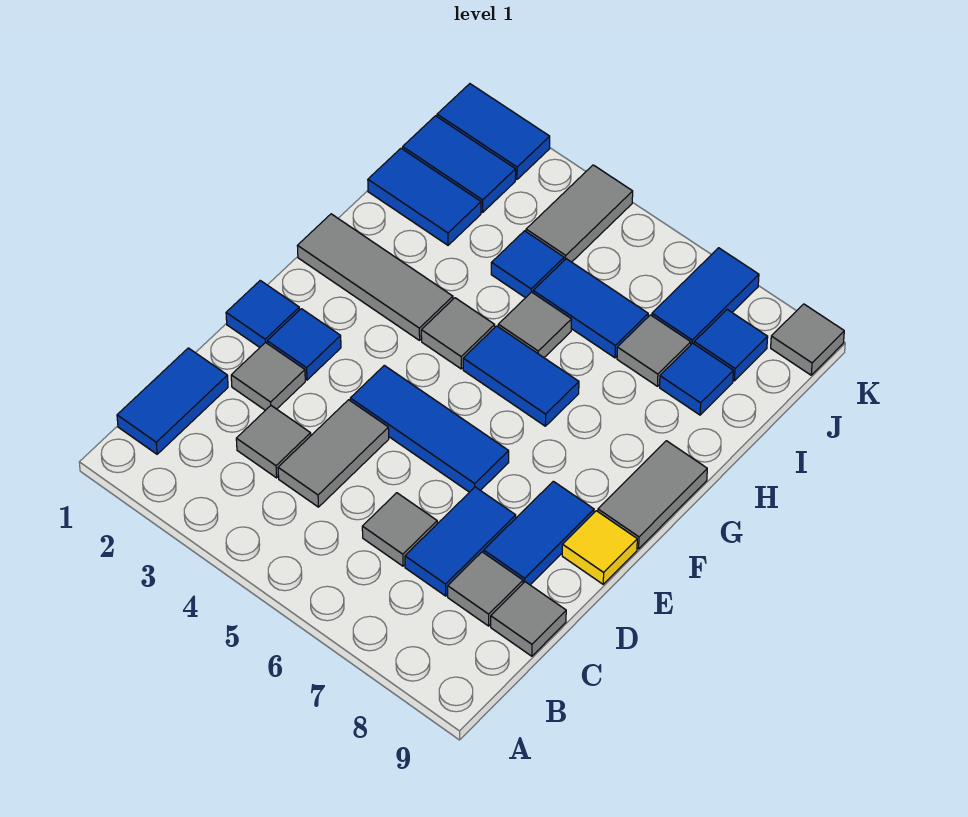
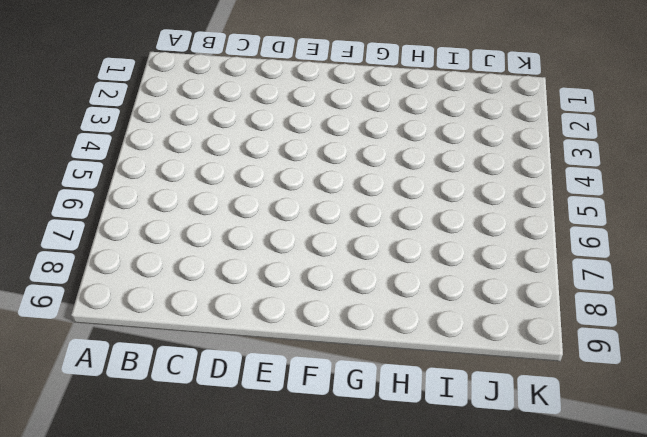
none -> blue tile B1:C1 level 1
none -> grey tile C3 level 1
none -> grey tile C4:D4 level 1

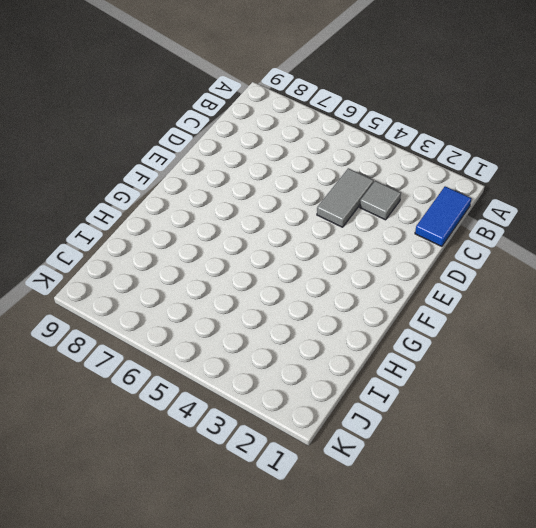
none -> grey tile C6 level 1
none -> blue tile C7:D7 level 1
none -> grey tile C8 level 1

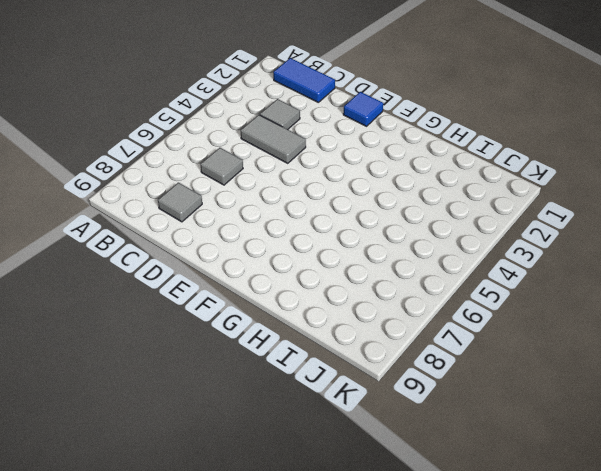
none -> blue tile C7:D7 level 1
none -> grey tile C9 level 1
none -> grey tile D2 level 1

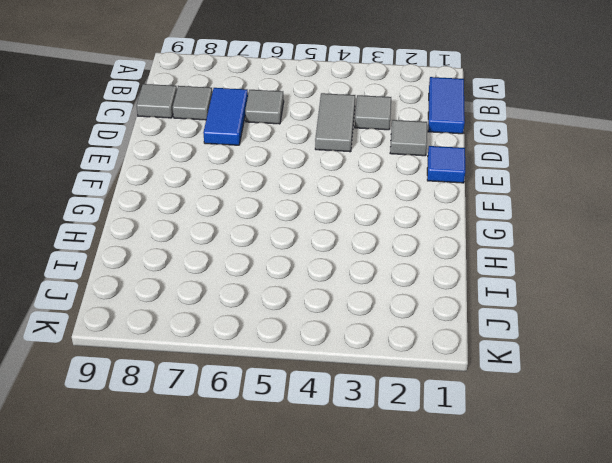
none -> blue tile D8:E8 level 1
none -> blue tile E2 level 1
none -> blue tile E4:E6 level 1

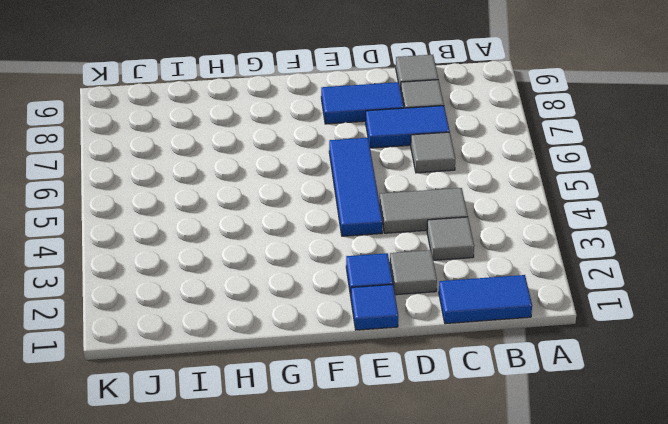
none -> yellow tile E9 level 1
none -> grey tile F9:G9 level 1
none -> grey tile G1:G3 level 1

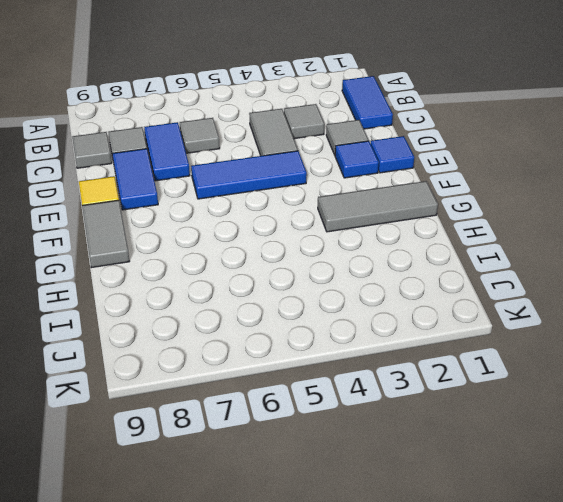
none -> grey tile G4 level 1
none -> blue tile G5:G6 level 1
none -> grey tile H5 level 1

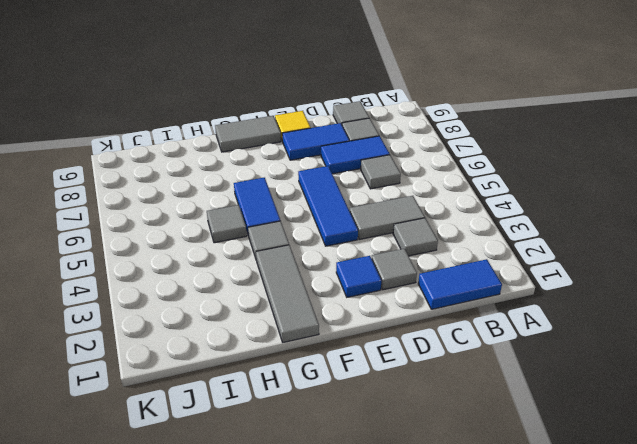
none -> blue tile E1 level 1
none -> blue tile I1:I2 level 1
none -> blue tile I4 level 1

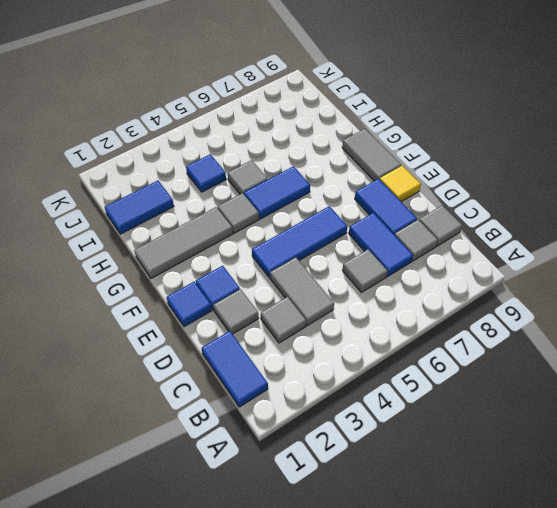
none -> blue tile I5:I6 level 1
none -> grey tile I7 level 1
none -> blue tile I8 level 1

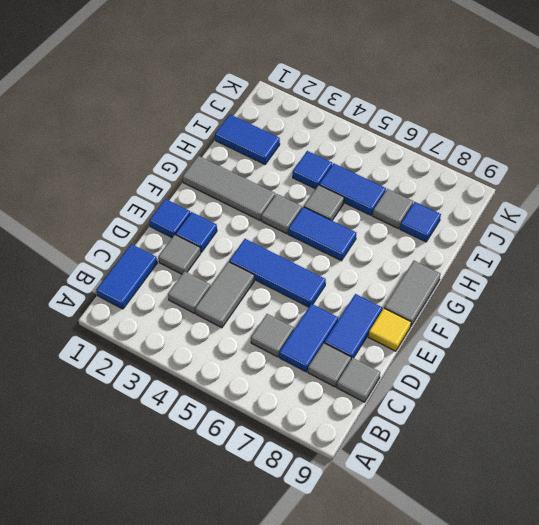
none -> blue tile J1:J2 level 1
none -> grey tile J4:K4 level 1
none -> blue tile J7:K7 level 1

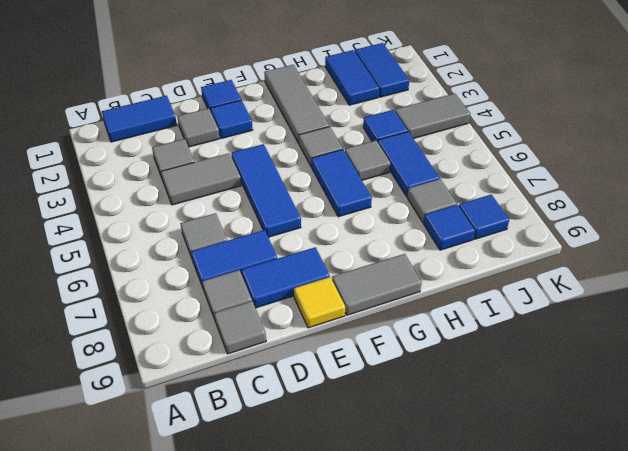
none -> blue tile J7:K7 level 1
none -> blue tile K1:K2 level 1
none -> grey tile K9 level 1

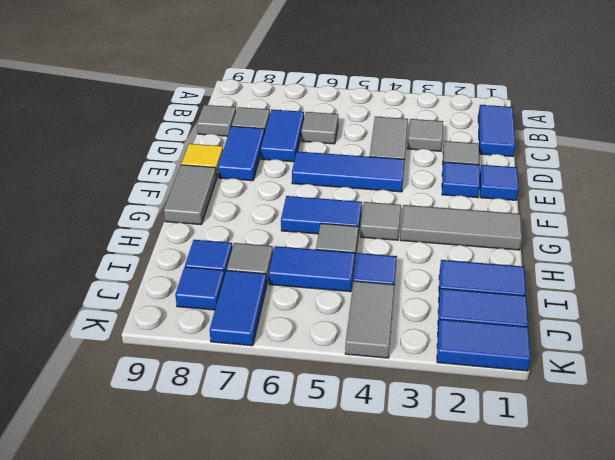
none -> grey tile K9 level 1

